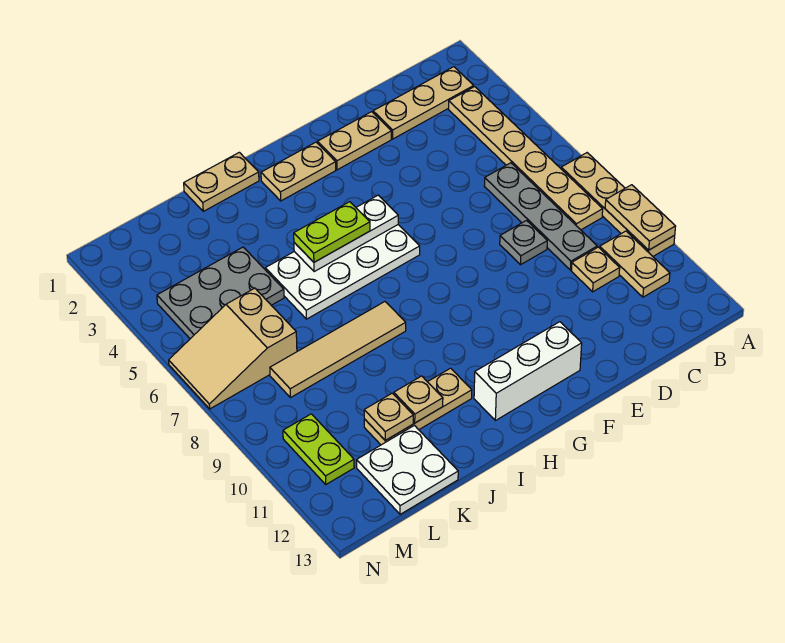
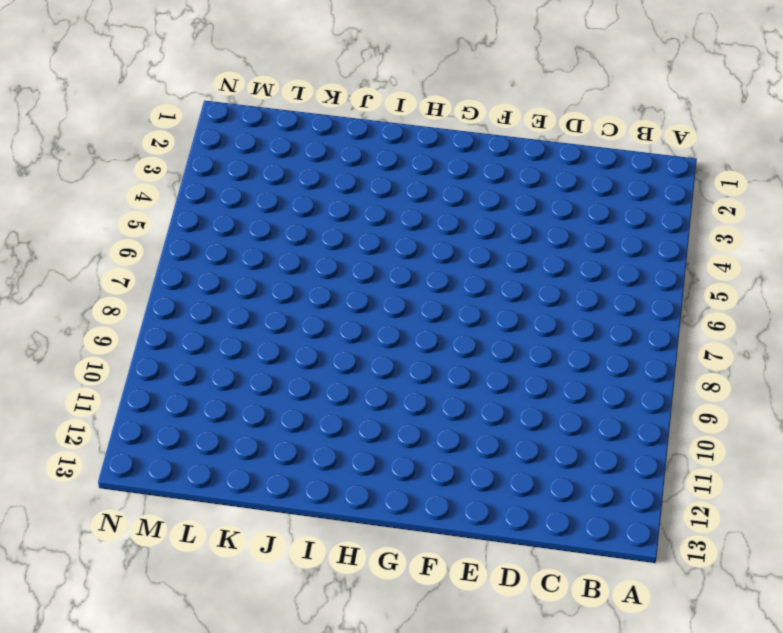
none -> tan plate A7:A10 level 1
none -> tan plate B2:D2 level 1
none -> tan plate B3:B8 level 1

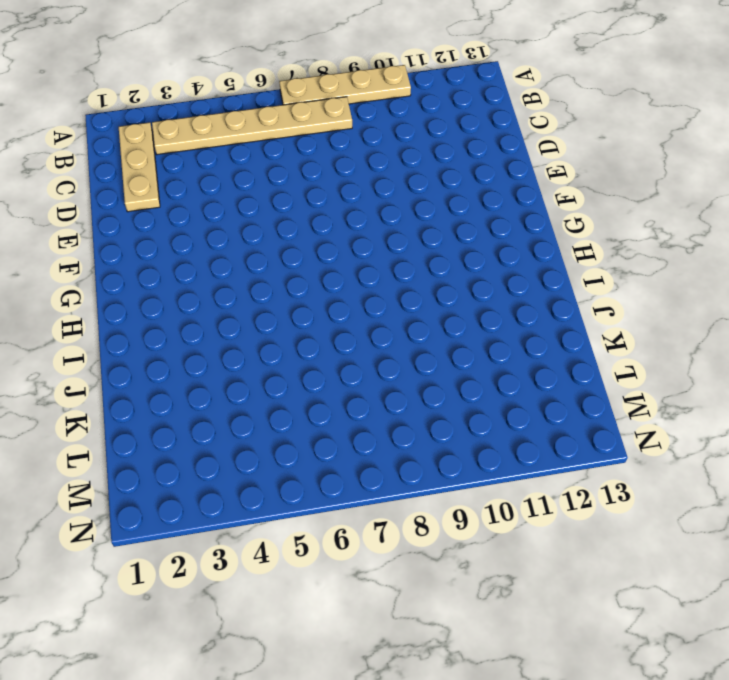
none -> tan plate B10:B11 level 1
none -> grey plate C6:C9 level 1
none -> tan plate C10 level 1

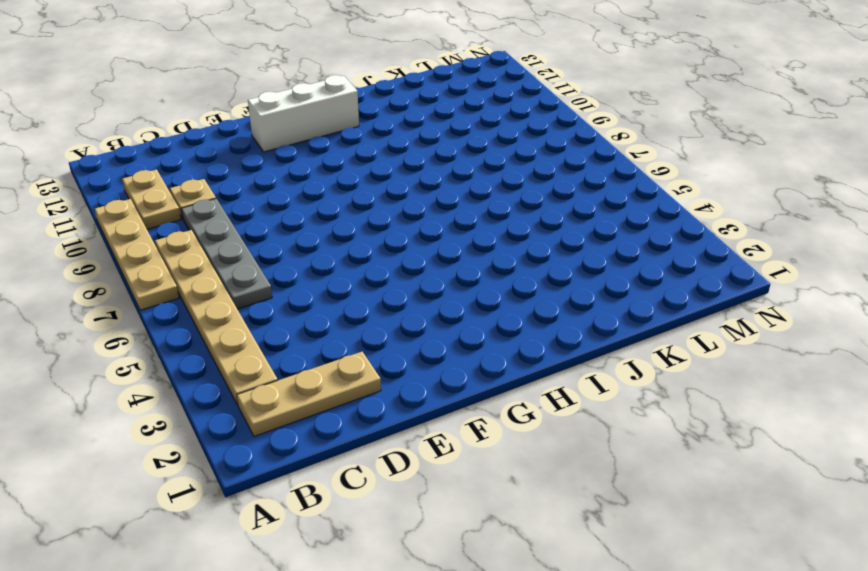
none -> grey plate D8 level 1
none -> tan plate E2:F2 level 1
none -> tan plate G2:H2 level 1

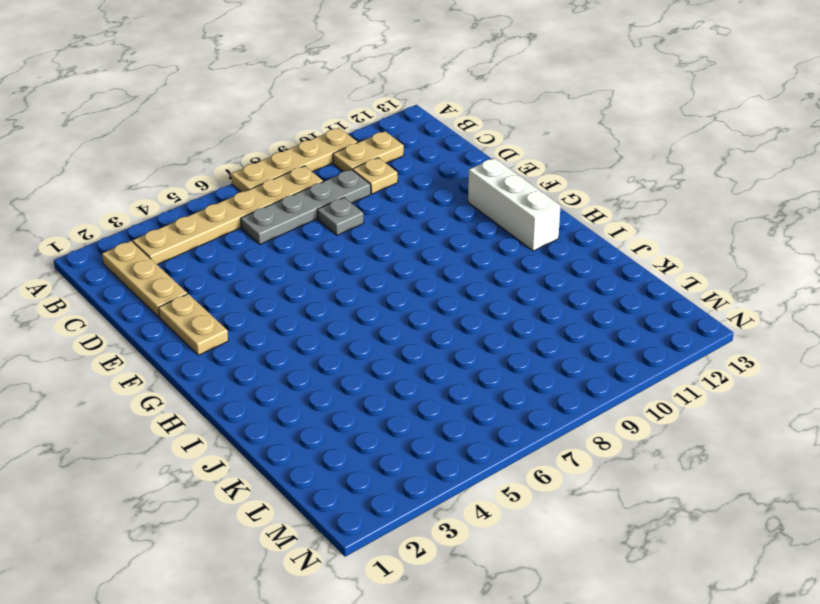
none -> tan plate G2:H2 level 1
none -> white plate G5:J6 level 1
none -> tan plate I1:J1 level 1

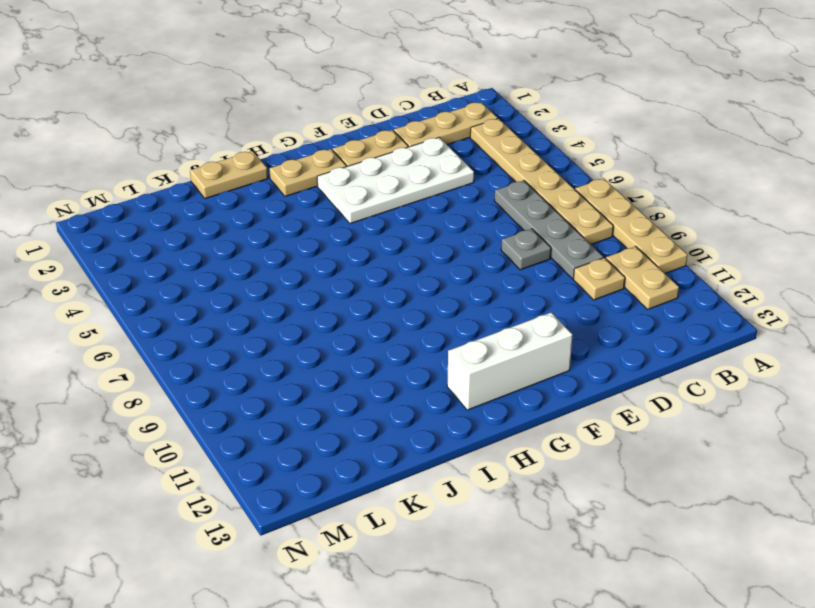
white plate D3:G4 level 1 -> white plate G5:J6 level 1
none -> tan tile I8:L8 level 1
none -> tan plate I11:K11 level 1
none -> grey plate K4:M5 level 1

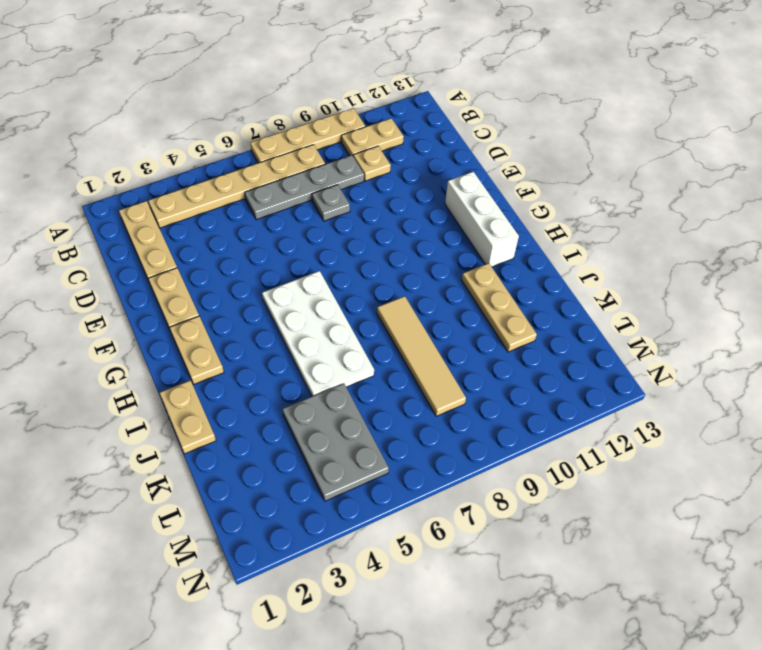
none -> white plate K12:L13 level 1
none -> tan slope L6:N7 level 1 top L
none -> lime plate M10:M11 level 1

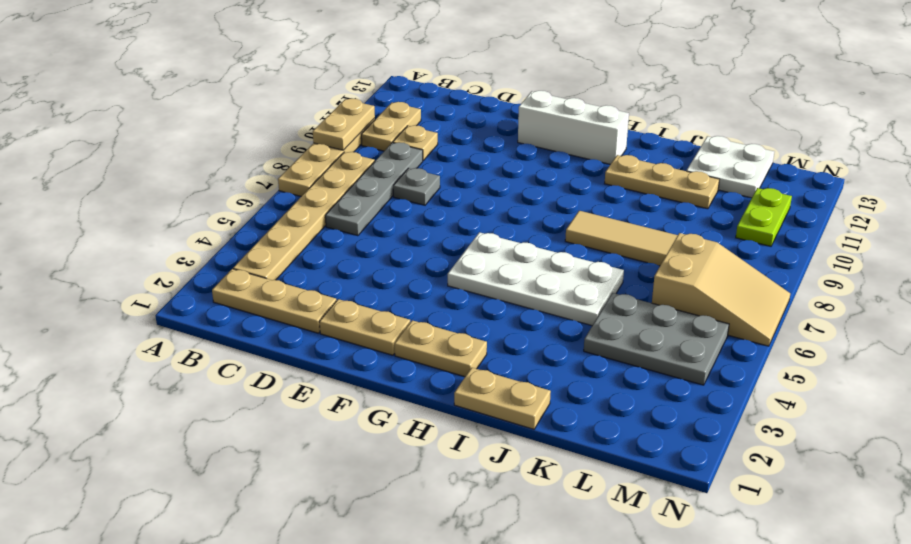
none -> white plate G5:I5 level 2
none -> tan plate J11 level 2
none -> tan plate K11 level 2

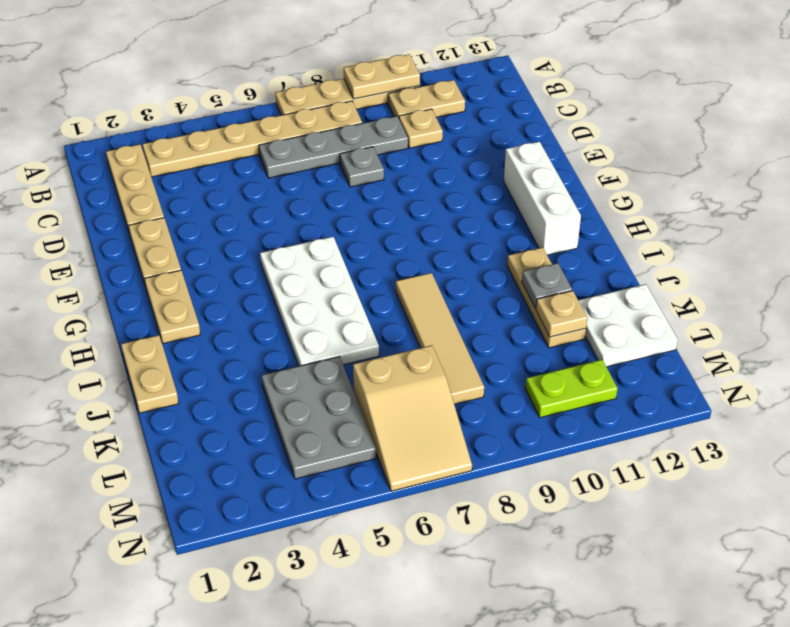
grey plate J11 level 2 -> tan plate J11 level 2
none -> white plate G5:I5 level 2
none -> lime plate H5:I5 level 3

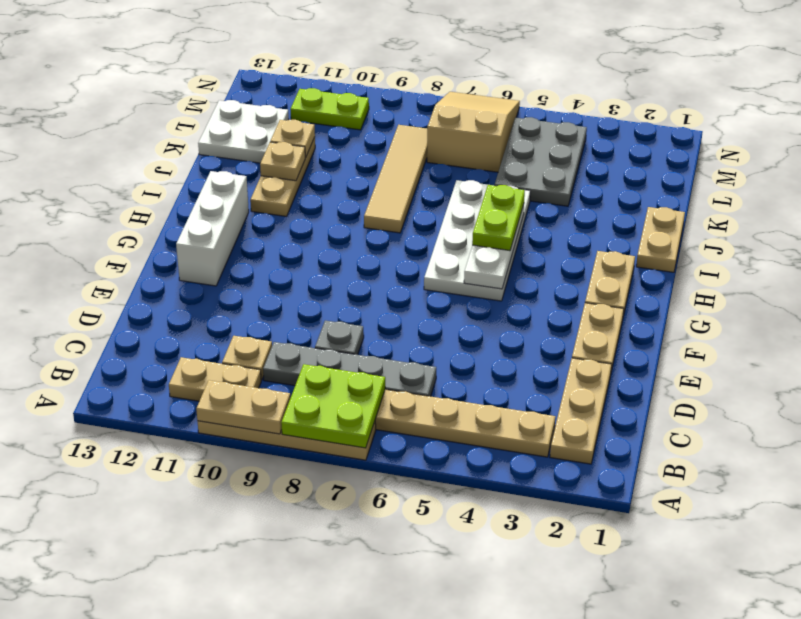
lime plate A7:B8 level 2 -> none

